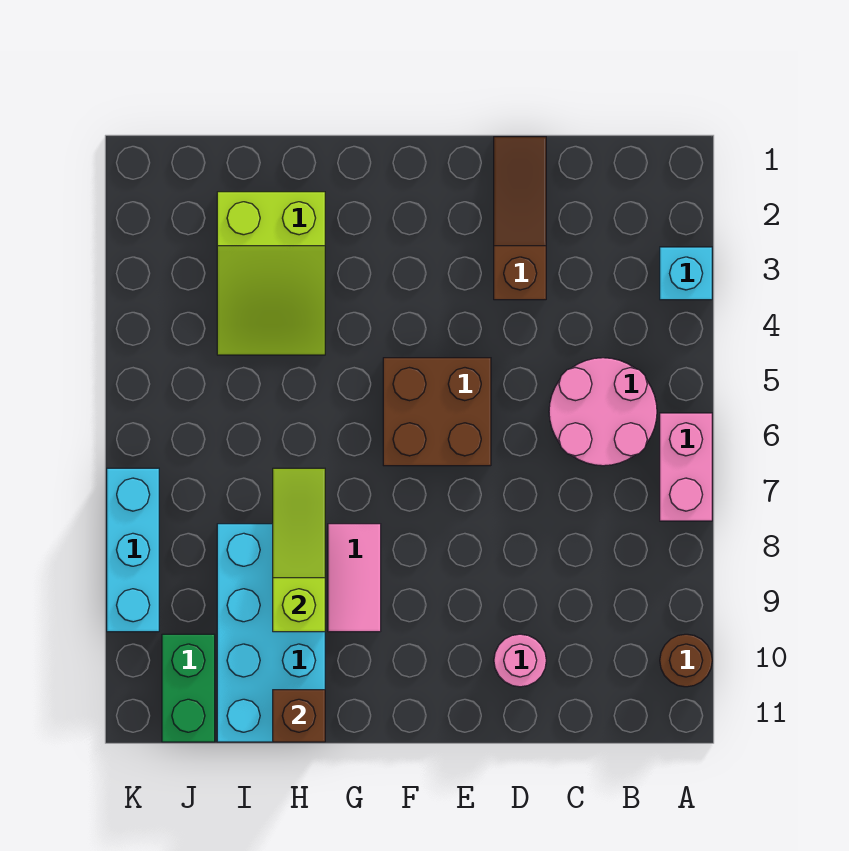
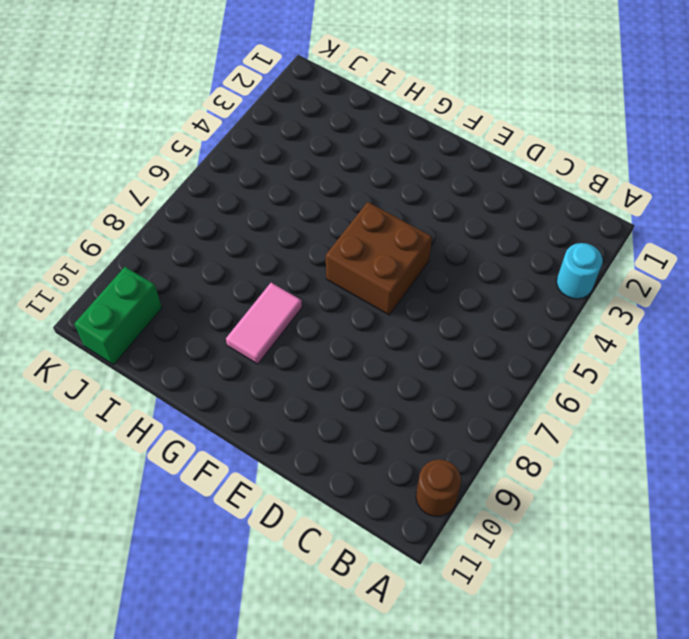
cyan round brick A3 level 1 -> cyan brick A3 level 1
none -> pink brick A6:A7 level 1
none -> pink round brick B5:C6 level 1
none -> brown slope D1:D3 level 1 top 3

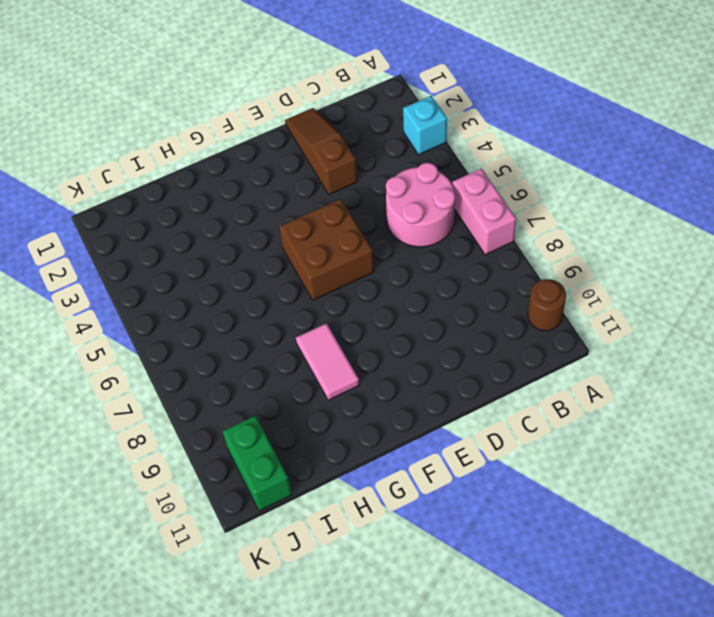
none -> pink round brick D10 level 1
none -> lime slope H2:I4 level 1 top 2
none -> cyan brick H8:I11 level 1

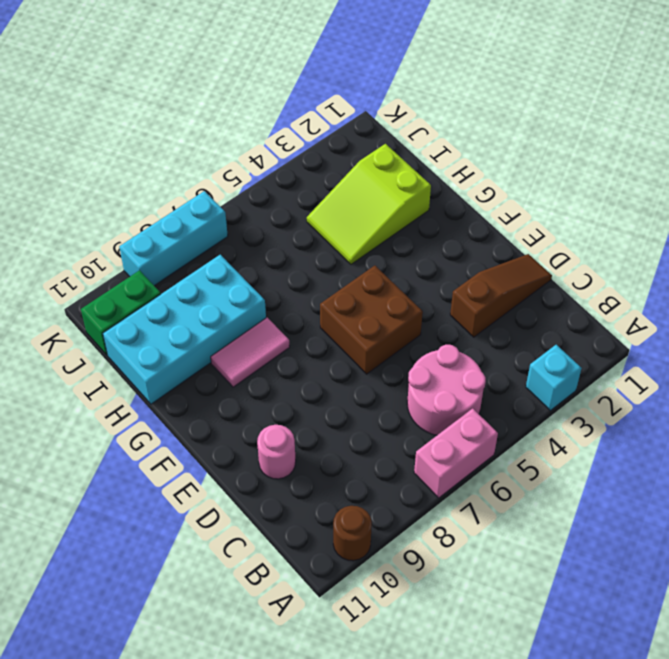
none -> lime slope H7:H9 level 2 top 9
none -> brown brick H11 level 2

